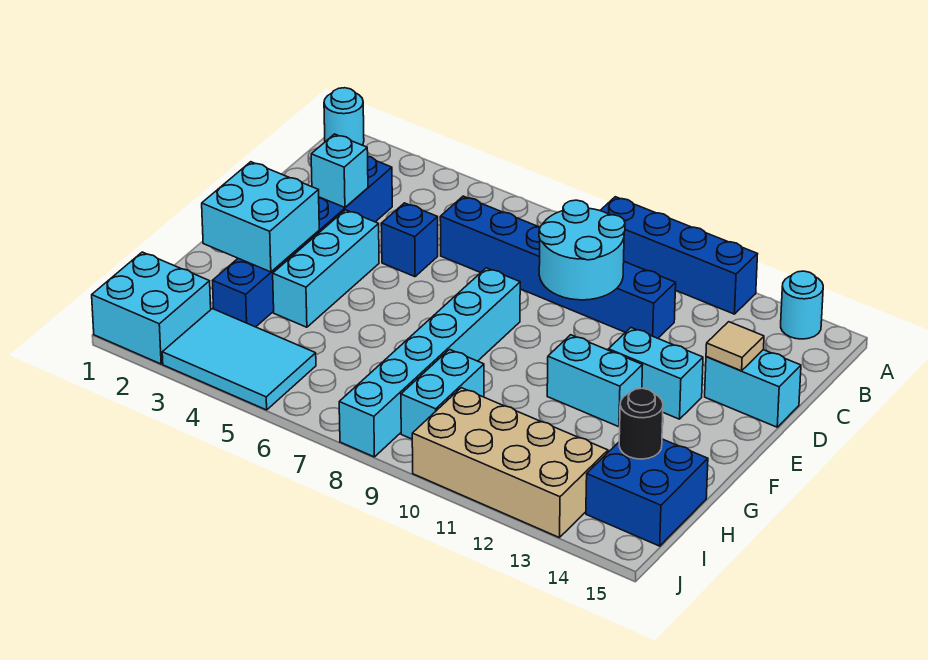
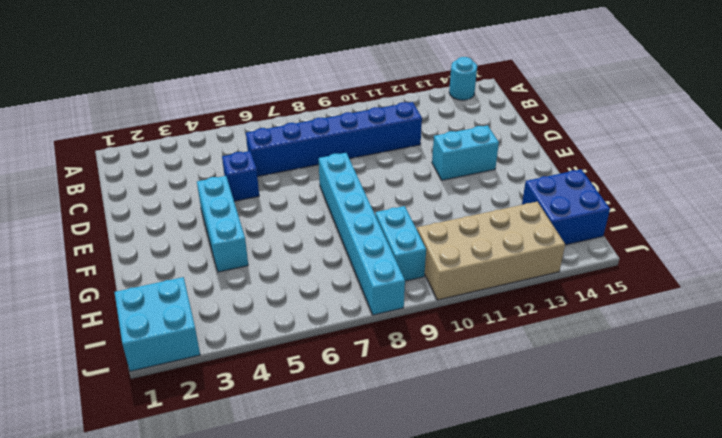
none -> cyan round brick A1 level 1
none -> blue brick A9:A12 level 1
none -> blue brick C3:H3 level 1

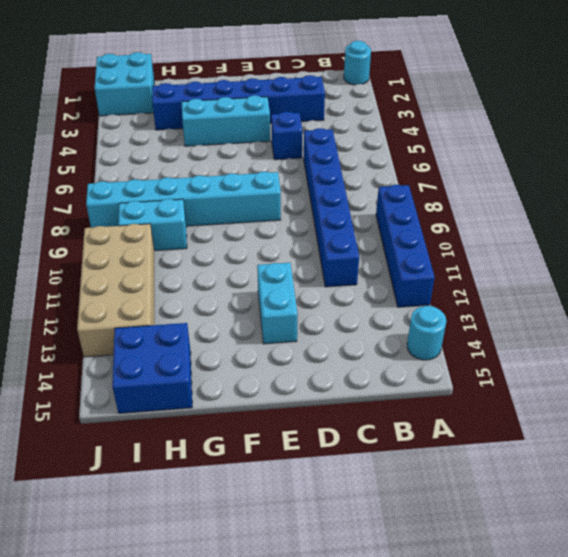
none -> cyan brick D14:D15 level 1
none -> cyan brick F11:F12 level 1
none -> cyan tile I3:J5 level 1

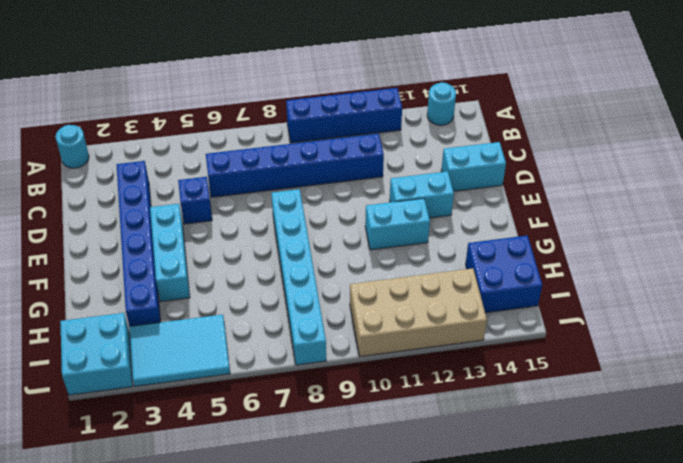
none -> cyan brick H9:I9 level 1
none -> cyan round brick C9:D10 level 2
none -> cyan brick D3 level 2

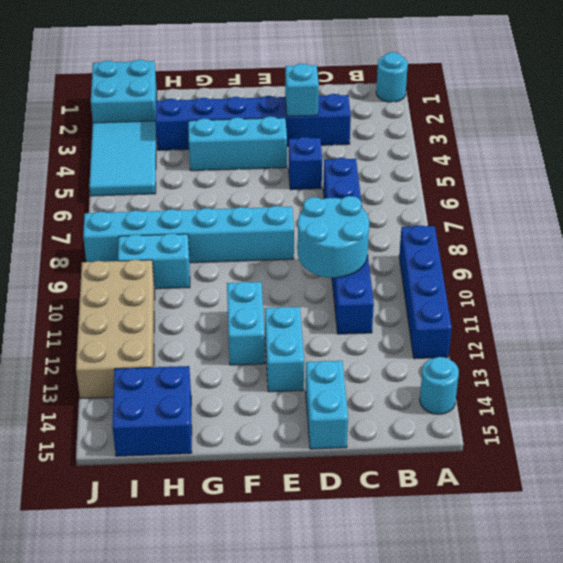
none -> tan tile D14 level 2
none -> cyan brick F2:G3 level 2
none -> black round brick H14 level 2

